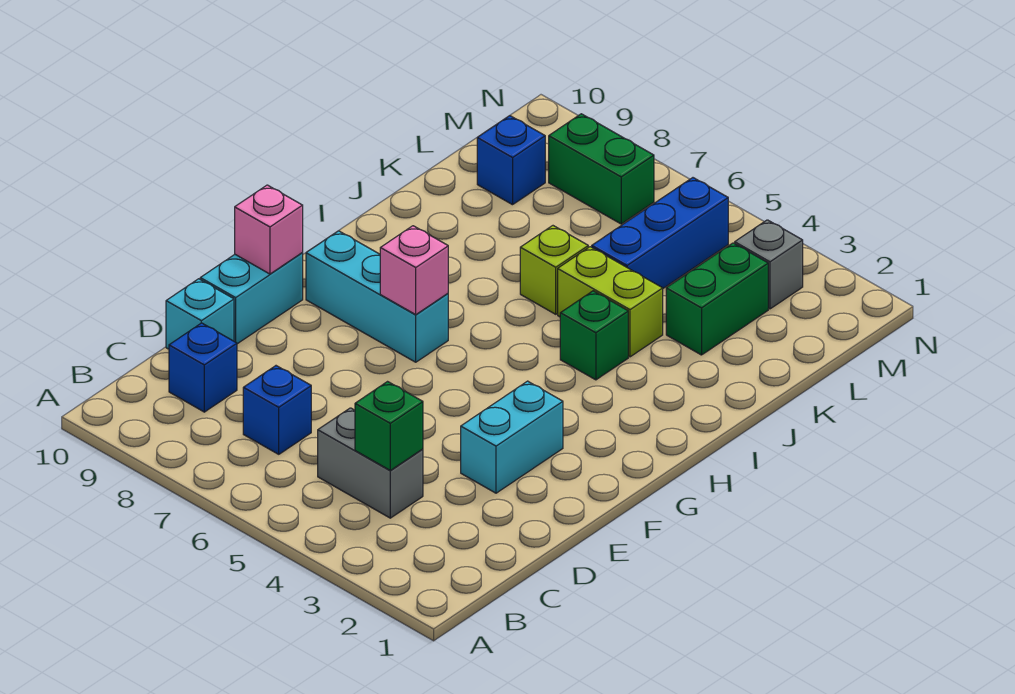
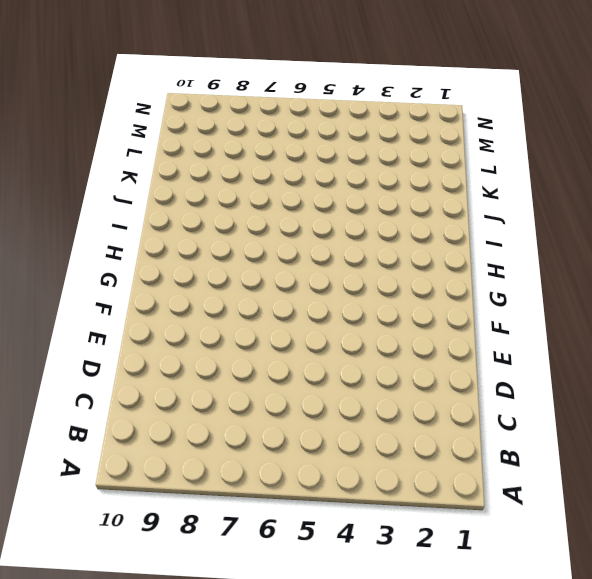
none -> grey brick C4:C5 level 1
none -> blue brick C7 level 1
none -> blue brick C9 level 1

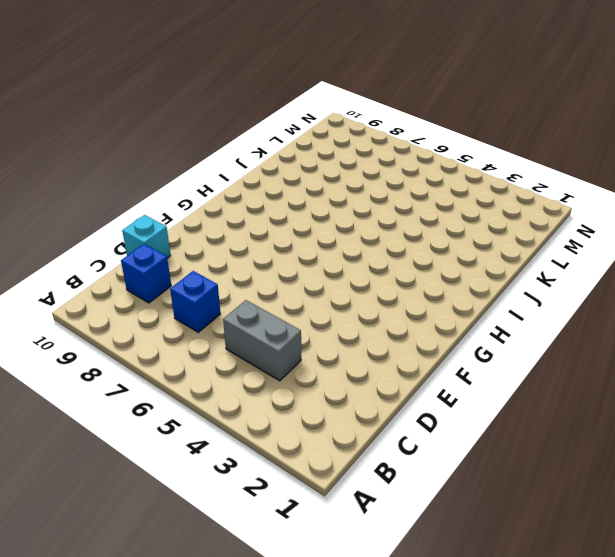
none -> cyan brick E3:F3 level 1
none -> cyan brick E10:F10 level 1
none -> cyan brick G7:G9 level 1

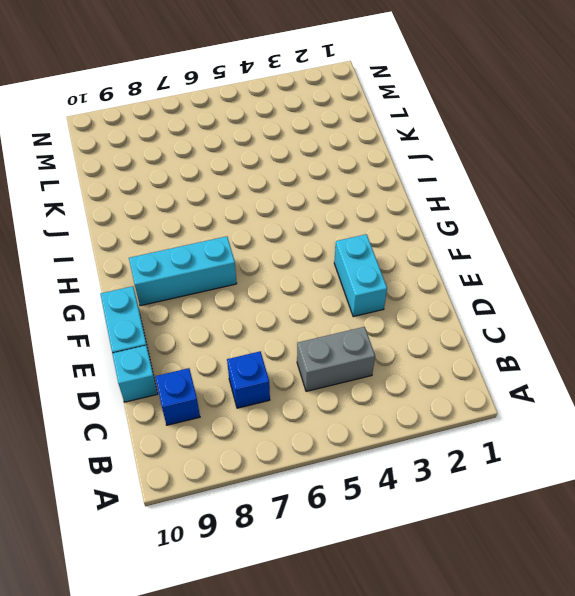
none -> green brick I4 level 1
none -> lime brick J4:J5 level 1
none -> lime brick J6 level 1

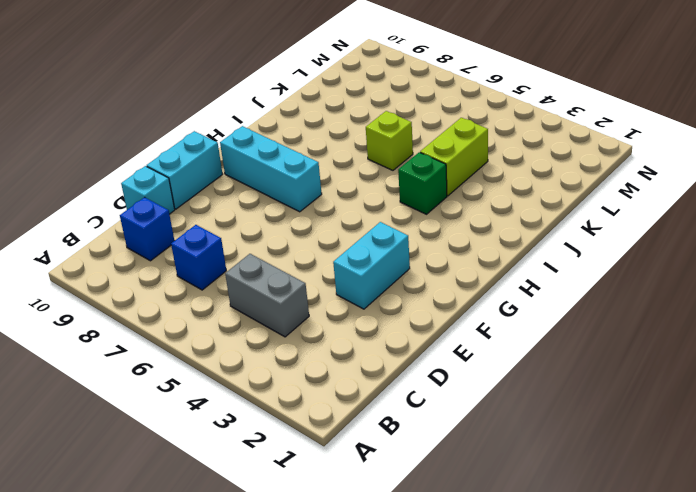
lime brick J4:K4 level 1 -> lime brick J4:J5 level 1
none -> green brick K3:L3 level 1
none -> blue brick K5:M5 level 1
none -> blue brick L9 level 1

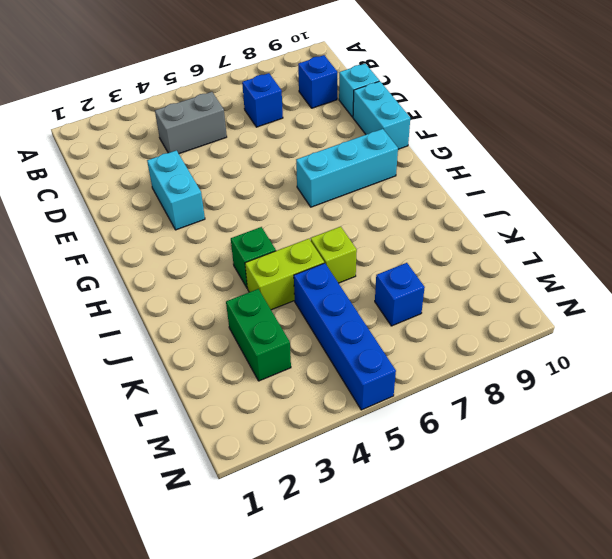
blue brick K5:N5 level 1 -> blue brick K5:M5 level 1
blue brick L7 level 1 -> blue brick L9 level 1
none -> grey brick M3 level 1
none -> green brick M7:M8 level 1
none -> green brick C4 level 2

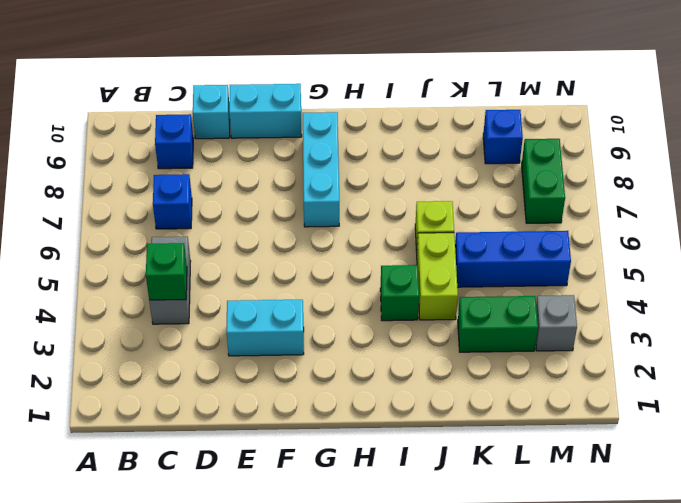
none -> pink brick F10 level 2
none -> pink brick G7 level 2

